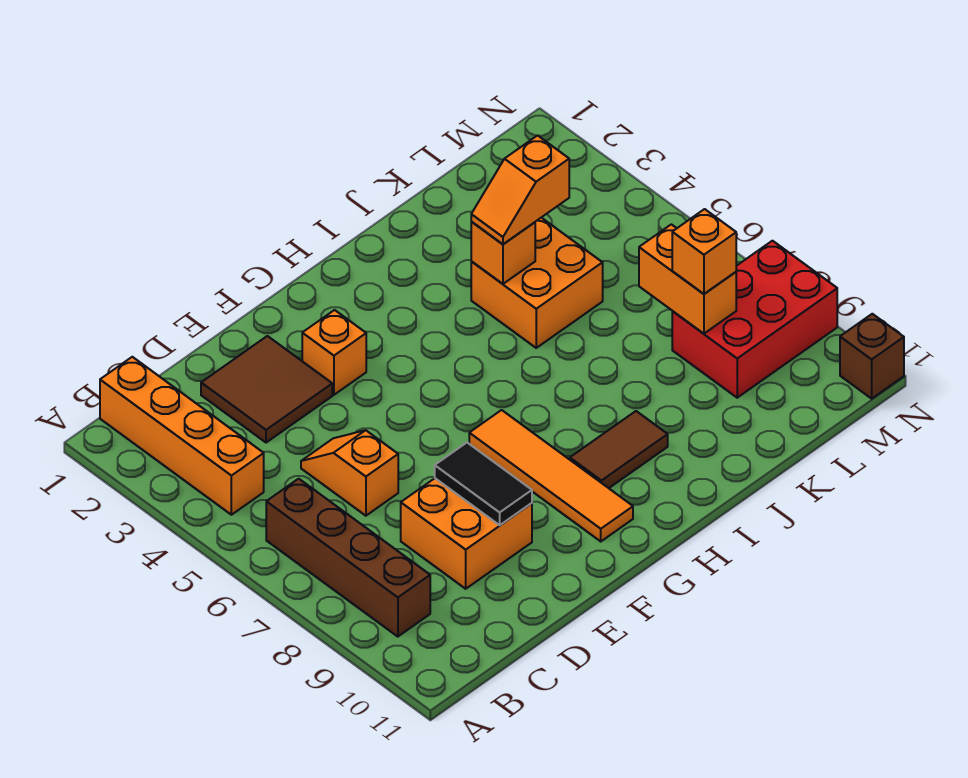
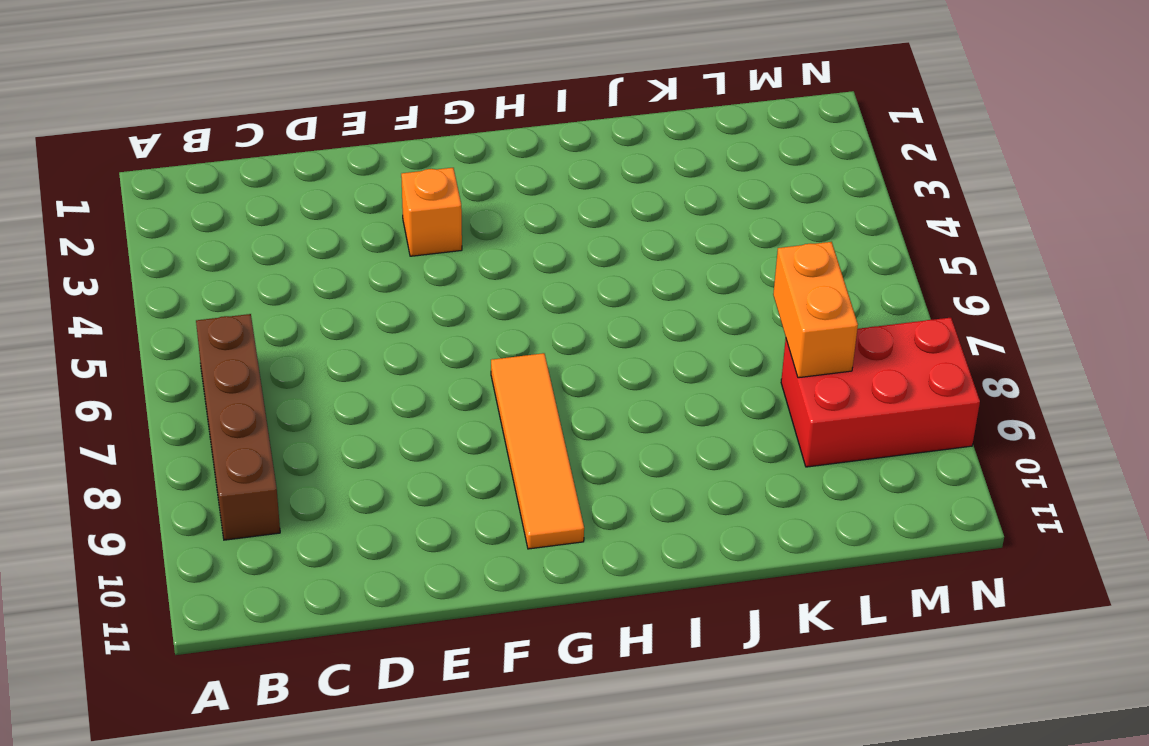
none -> orange brick B1:B4 level 1
none -> brown tile D2:E3 level 1
none -> orange slope D5:D6 level 1 top 6

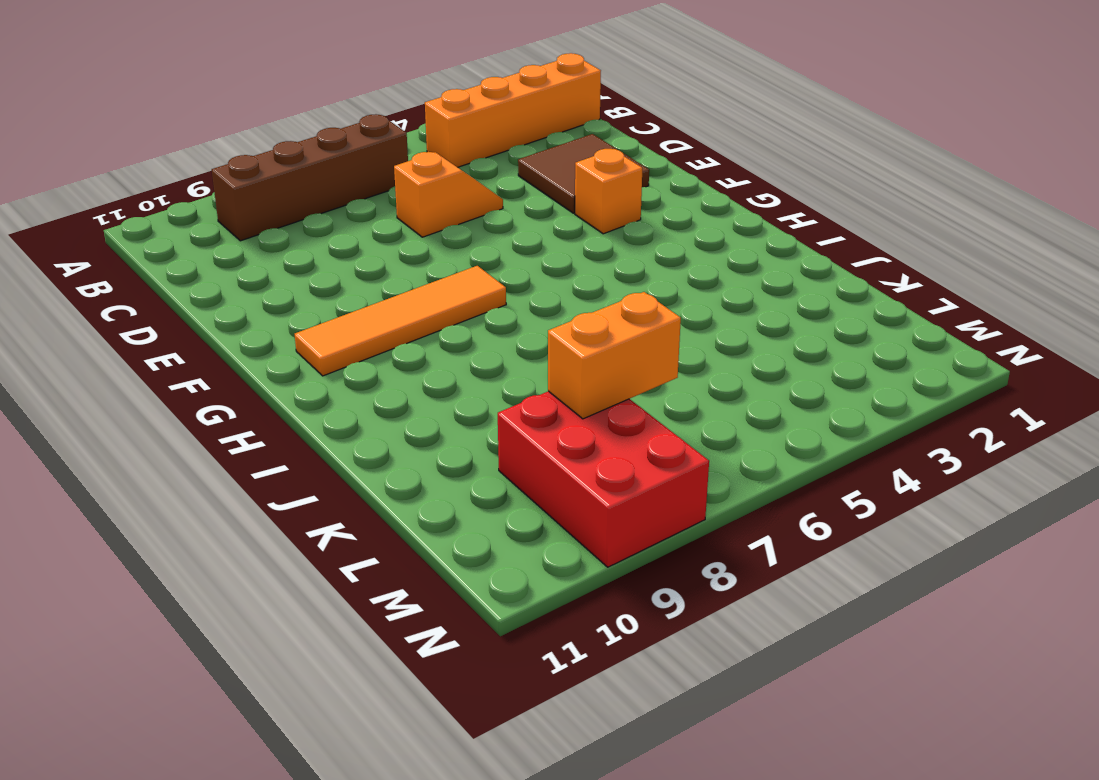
none -> orange brick D8:E9 level 1
none -> brown tile H9:I9 level 1
none -> orange brick J4:K5 level 1

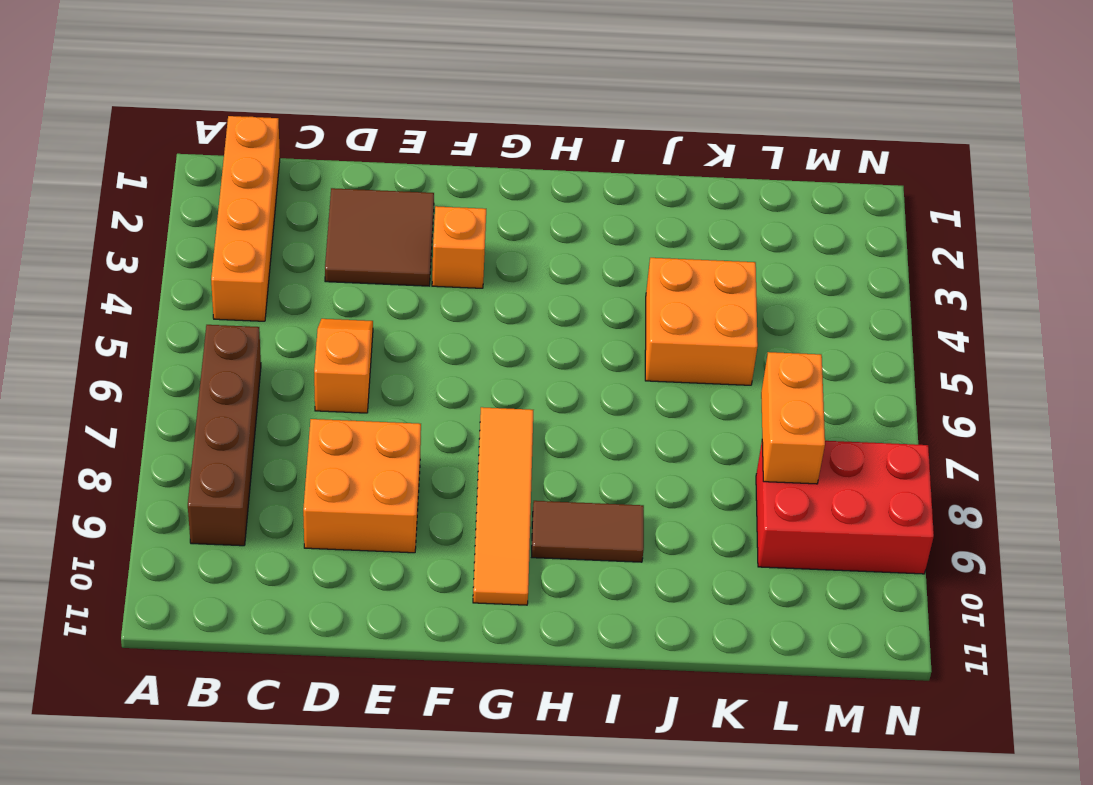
none -> brown brick N11 level 1
none -> black tile E8:E9 level 2
none -> orange brick J4 level 2

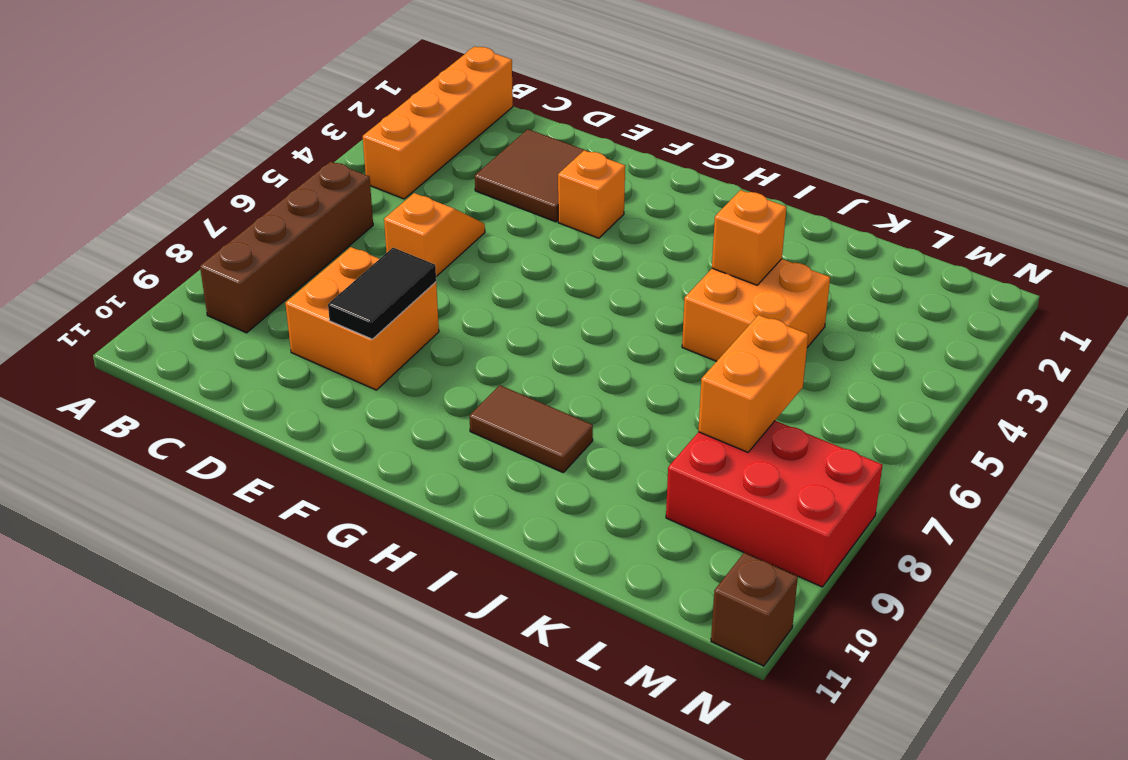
none -> orange tile G7:G10 level 1
none -> orange slope J4:K4 level 3 top K
none -> orange brick L8 level 3

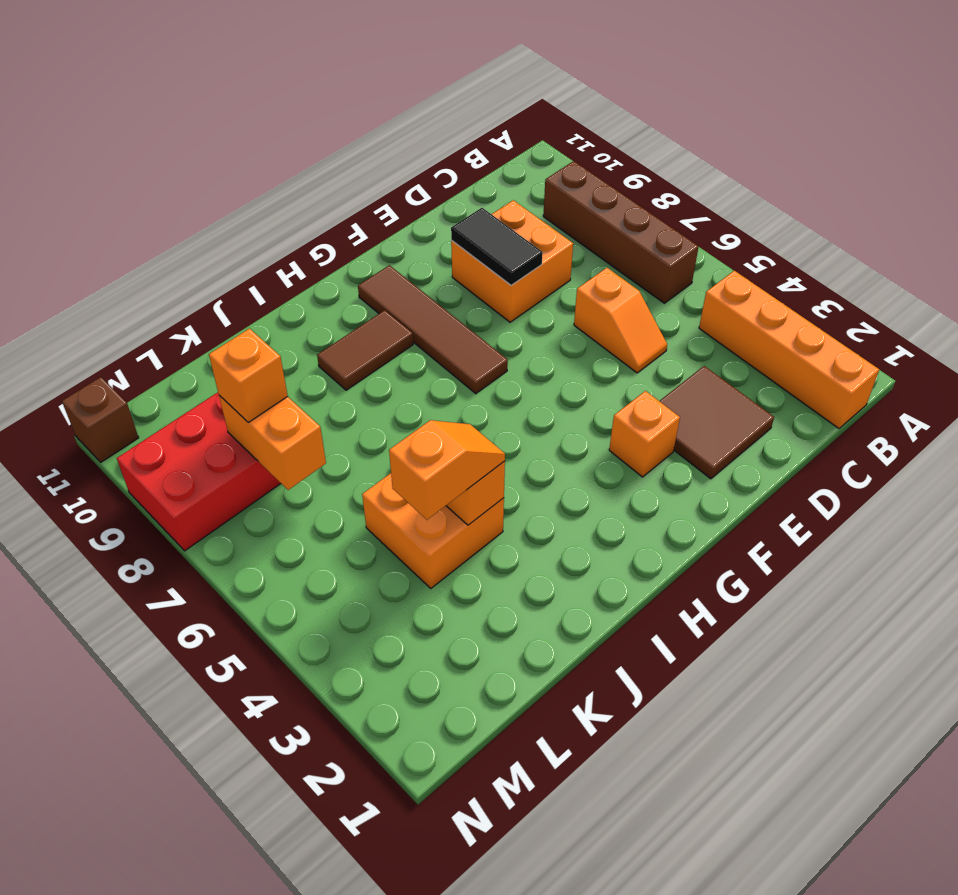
brown tile G7:G10 level 1 -> orange tile G7:G10 level 1

